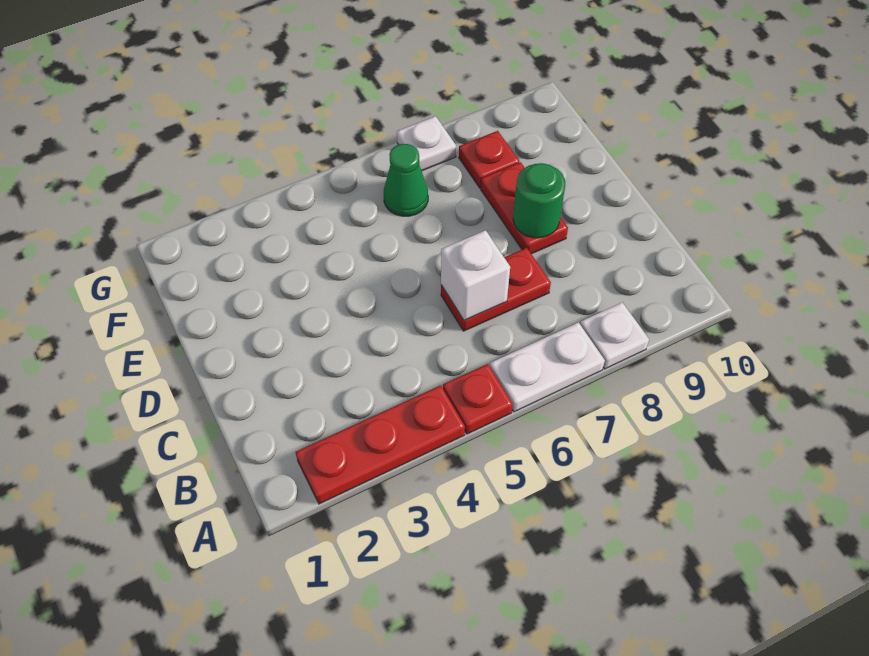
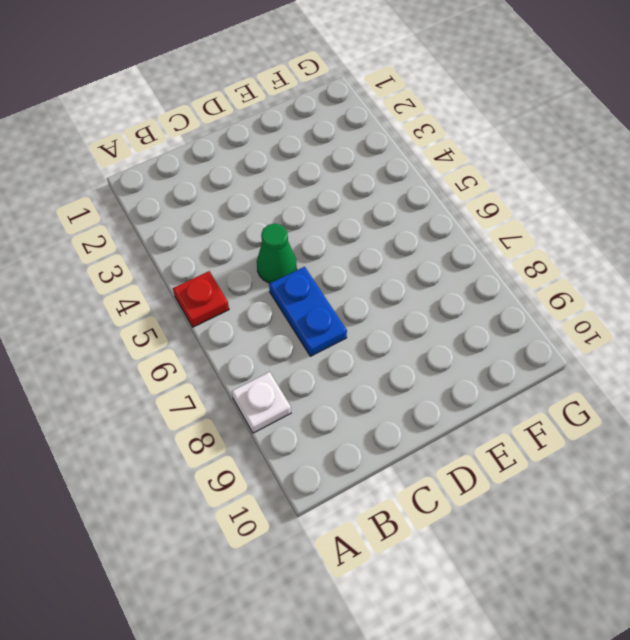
green cone C5 level 1 -> green cone F6 level 1
blue plate C6:C7 level 1 -> red plate C6:C7 level 1
none -> red plate A2:A4 level 1
none -> white plate A6:A7 level 1

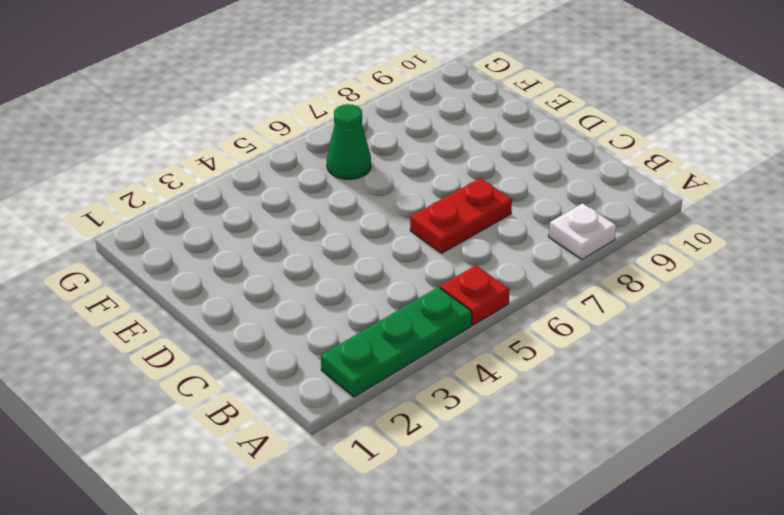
green plate A2:A4 level 1 -> red plate A2:A4 level 1
none -> white plate A6:A7 level 1
none -> red plate D8:E8 level 1

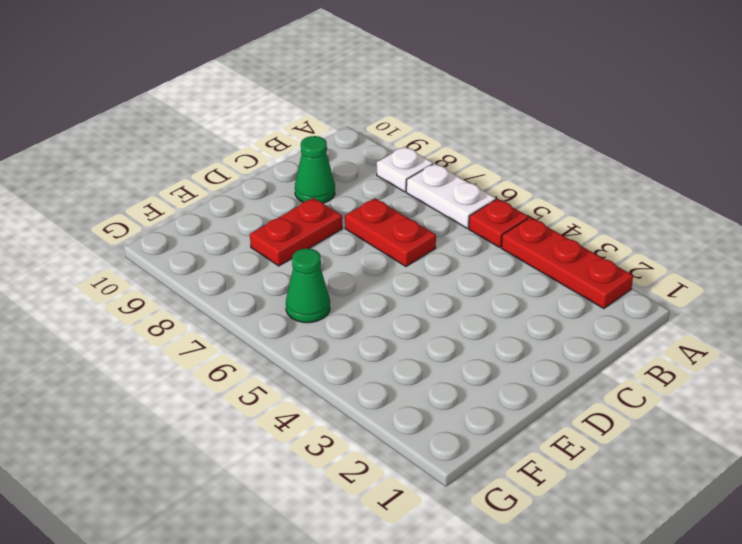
green cone C9 level 1 -> none
none -> red plate F8 level 1
none -> white plate G7 level 1

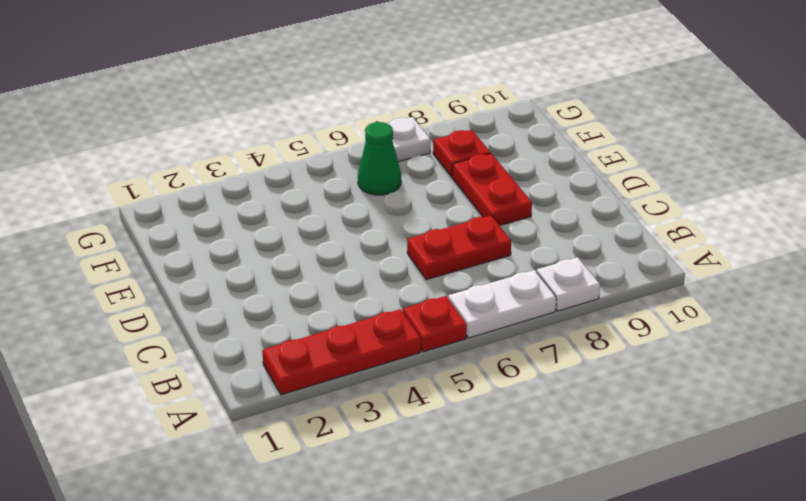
none -> white brick C6 level 2
none -> green round brick D8 level 2

